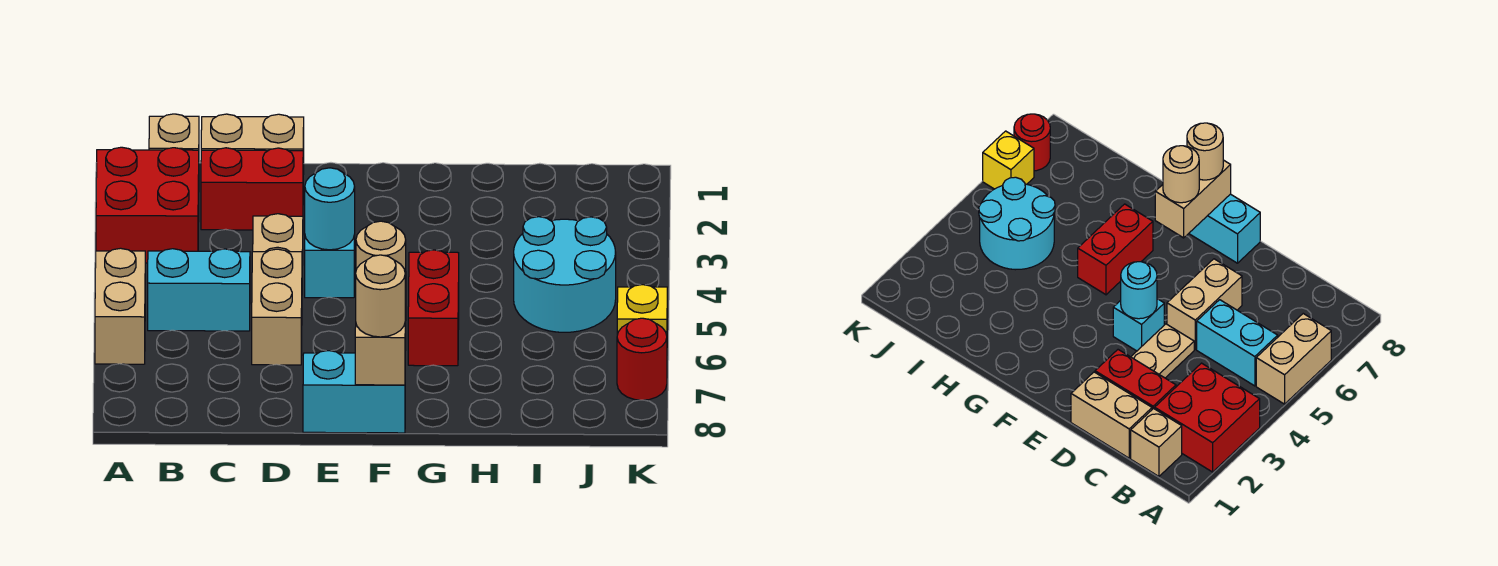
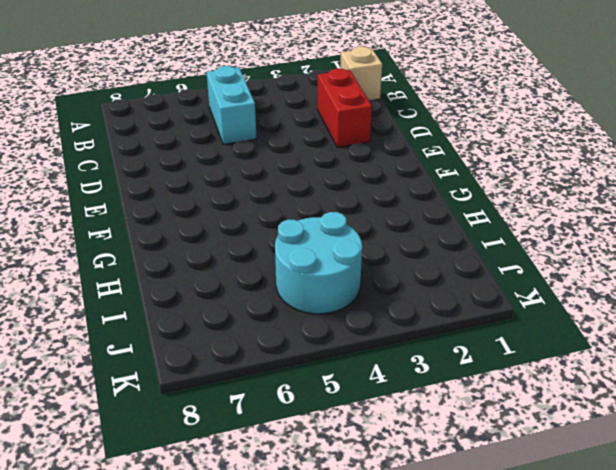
none -> red brick A2:B3 level 1
none -> tan brick A5:A6 level 1
none -> tan brick C1:D1 level 1

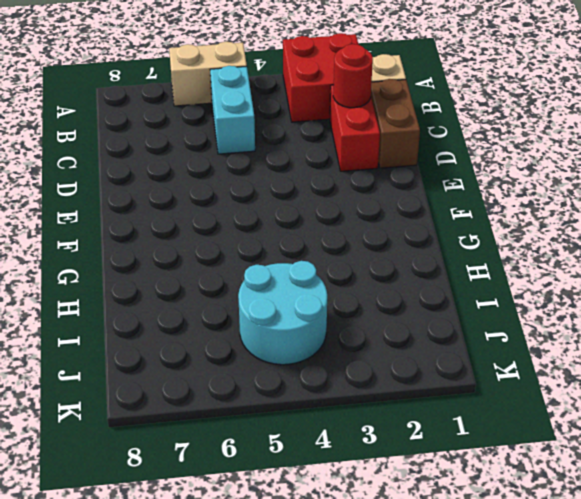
brown brick C1:D1 level 1 -> tan brick C1:D1 level 1
red round brick C2 level 2 -> red round brick K7 level 1
none -> tan plate D3:D4 level 1
none -> tan brick D5:D6 level 1
none -> cyan brick E4 level 1

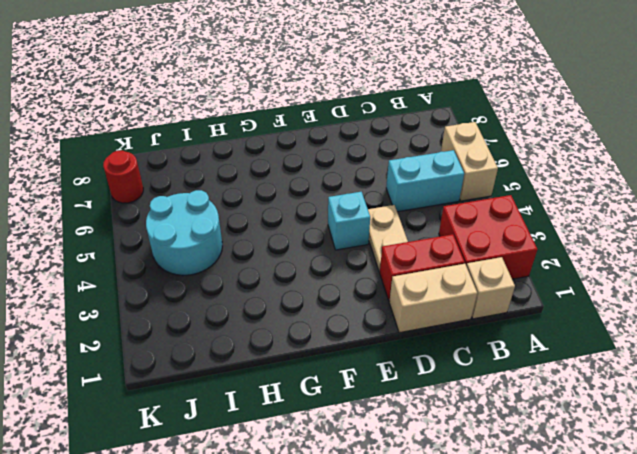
none -> tan brick D5:D6 level 1
none -> cyan brick E8:F8 level 1
none -> red brick G5:G6 level 1

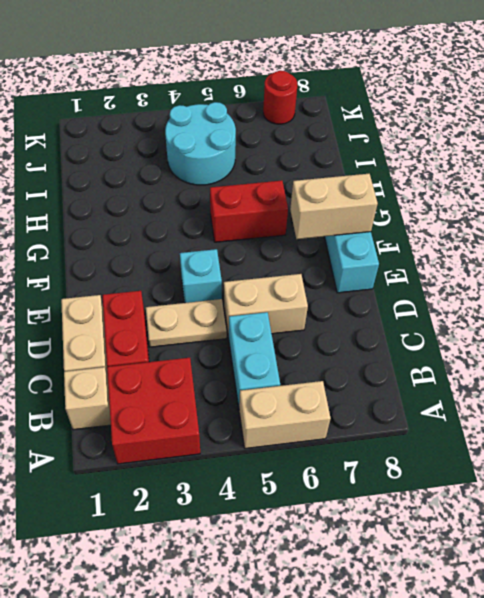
none -> yellow brick K6 level 1
none -> cyan round brick E4 level 2
none -> tan round brick F7 level 3

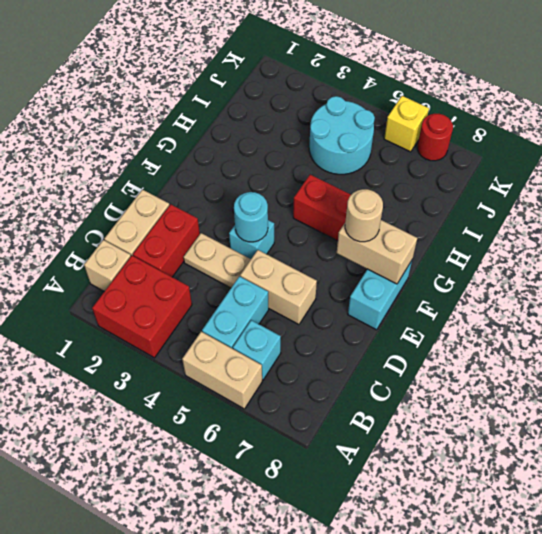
cyan brick B6 level 1 -> none
none -> tan round brick F8 level 3

